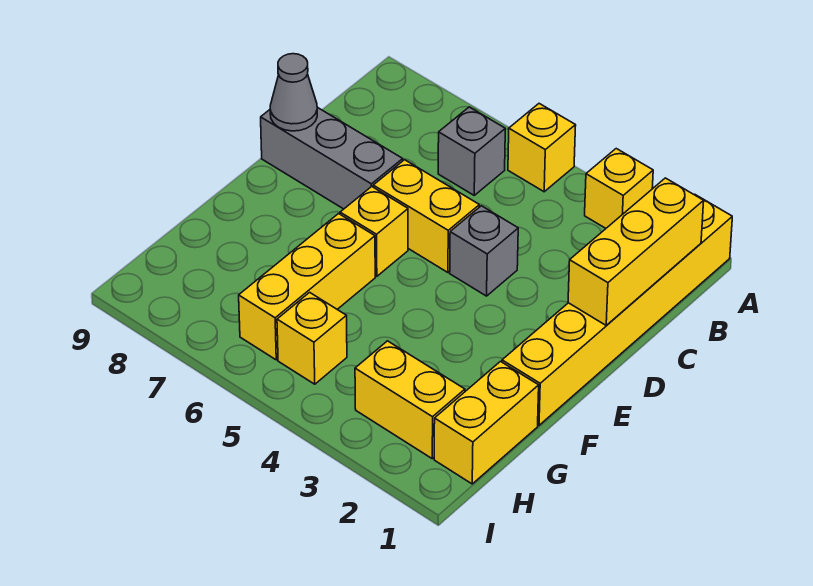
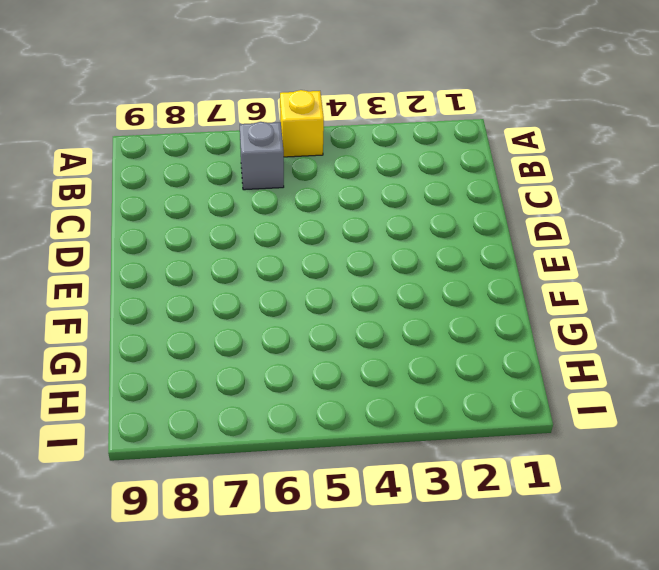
none -> yellow brick A1:F1 level 1
none -> yellow brick A3 level 1
none -> grey brick D4 level 1

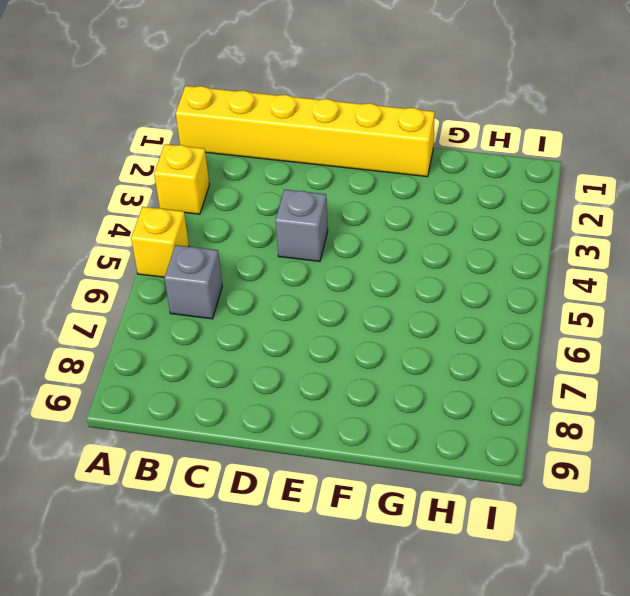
none -> yellow brick D5:D6 level 1
none -> grey brick D7:D9 level 1
none -> yellow brick E6 level 1

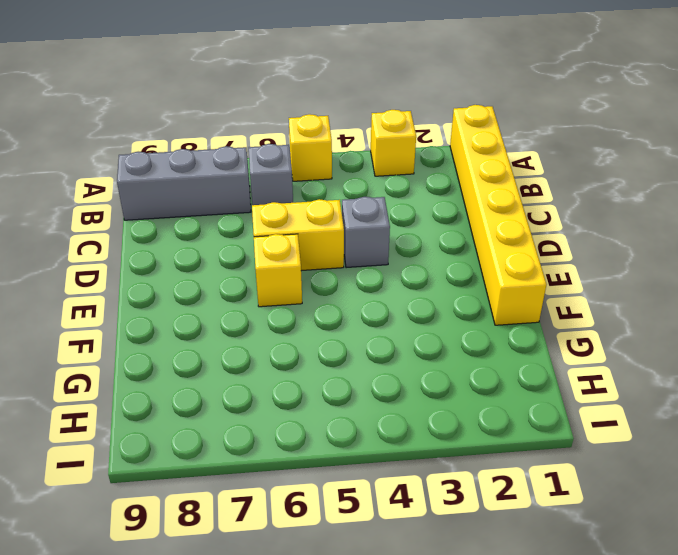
grey brick B7:B9 level 1 -> grey brick D7:D9 level 1
none -> yellow brick F6:H6 level 1
none -> yellow brick G1:H1 level 1
none -> yellow brick H2:H3 level 1

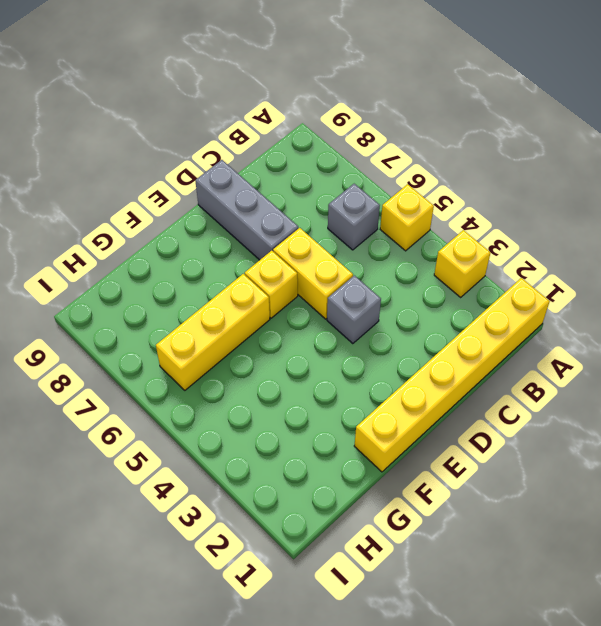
none -> yellow brick G1:H1 level 1
none -> yellow brick H2:H3 level 1
none -> yellow brick H5 level 1

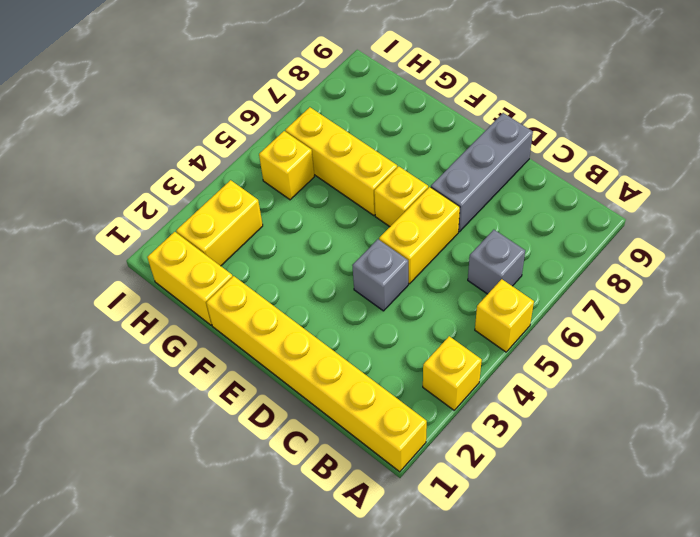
none -> yellow brick B1:D1 level 2
none -> grey cone D9 level 2

